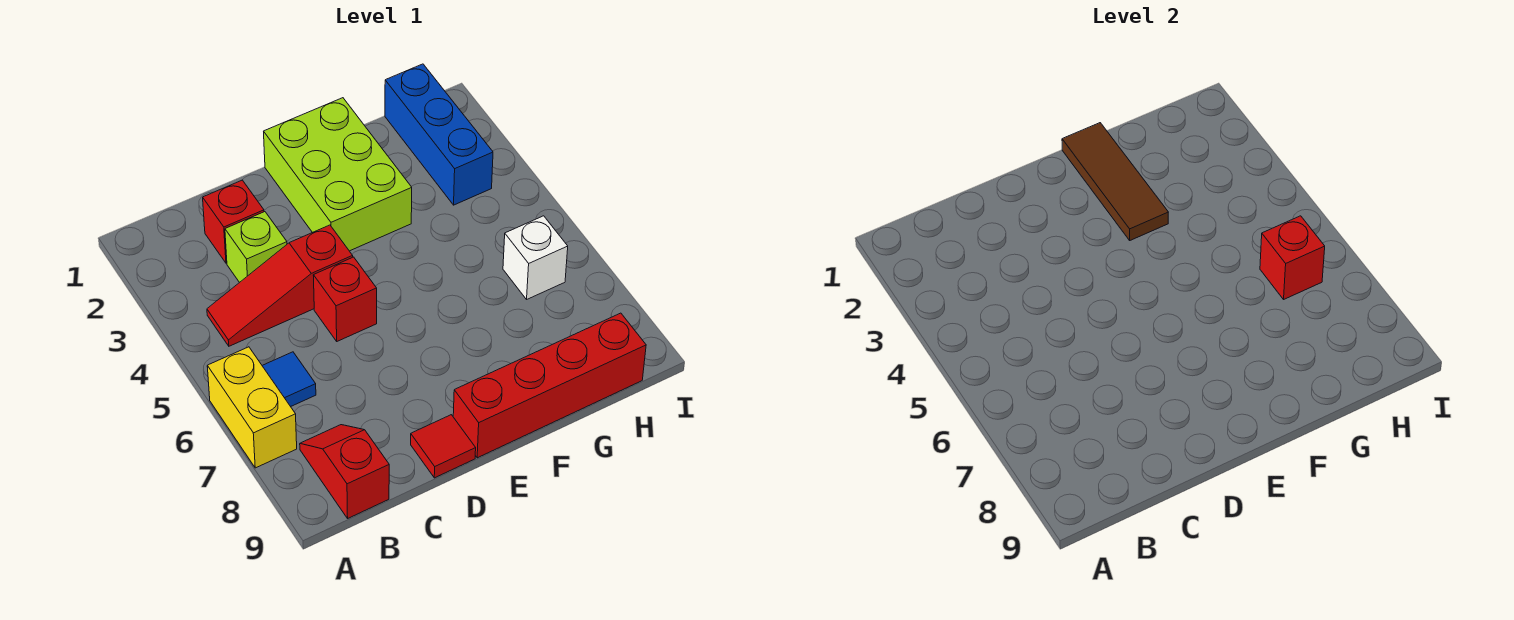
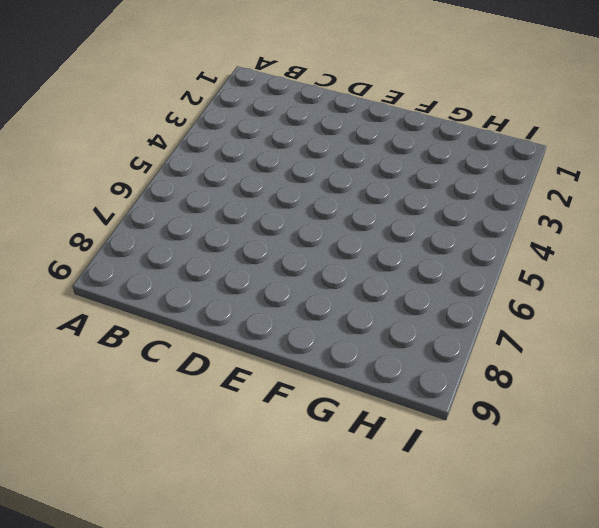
none -> yellow brick A6:A7 level 1
none -> red slope B4:D4 level 1 top D
none -> blue tile B6 level 1

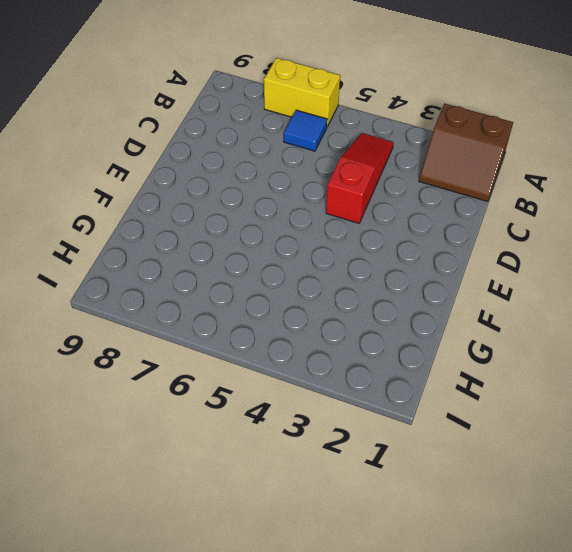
brown slope A1:B2 level 1 top A -> none
none -> red slope B8:B9 level 1 top 9
none -> red brick C2 level 1
none -> lime brick C3 level 1

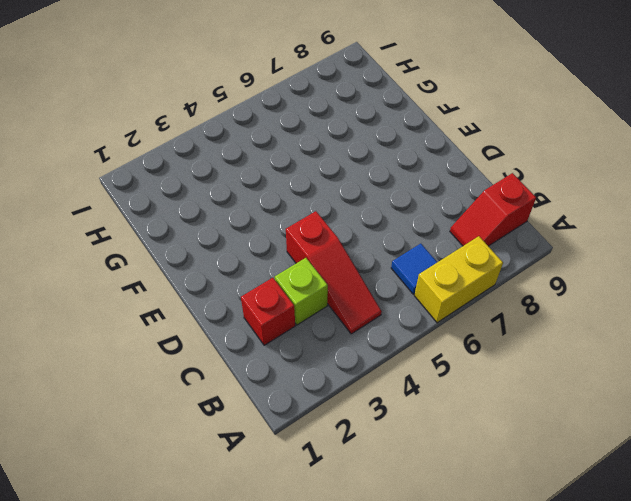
none -> red brick D5 level 1
none -> red tile D9 level 1
none -> lime brick E1:F3 level 1

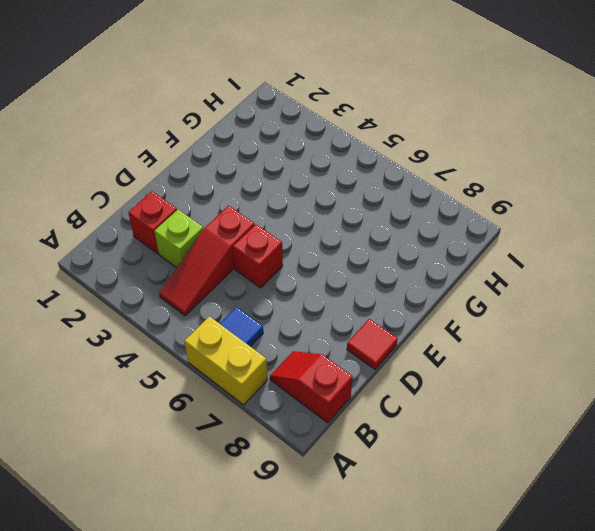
none -> lime brick E1:F3 level 1
none -> red brick E9:H9 level 1
none -> blue brick H1:H3 level 1

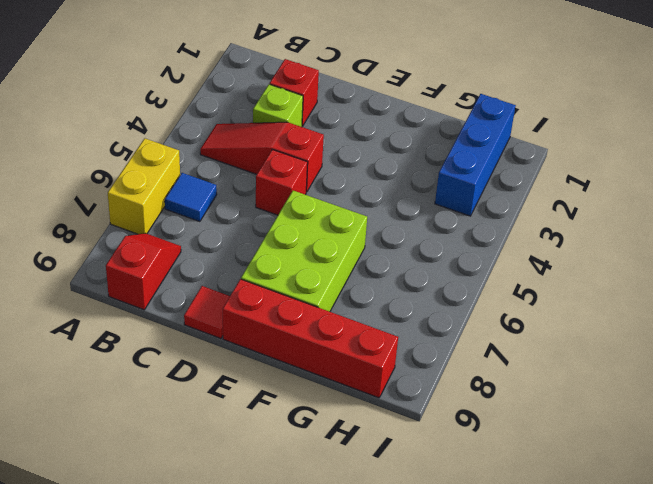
lime brick E6:F8 level 1 -> lime brick E1:F3 level 1
none -> white brick H6 level 1
none -> brown tile F1:F3 level 2
none -> red brick H6 level 2

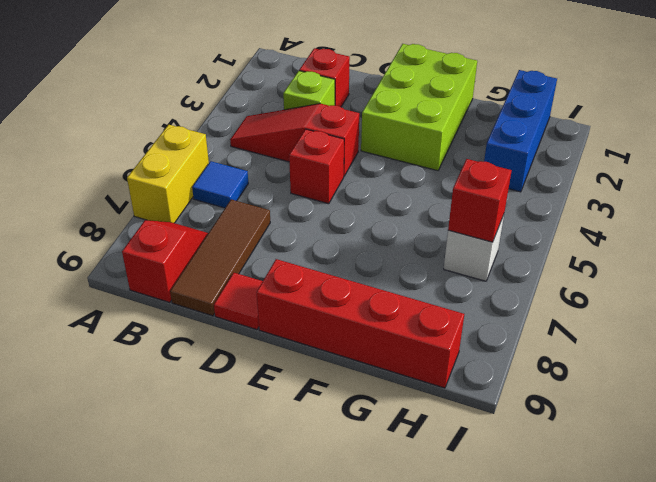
brown tile C7:C9 level 1 -> brown tile F1:F3 level 2

